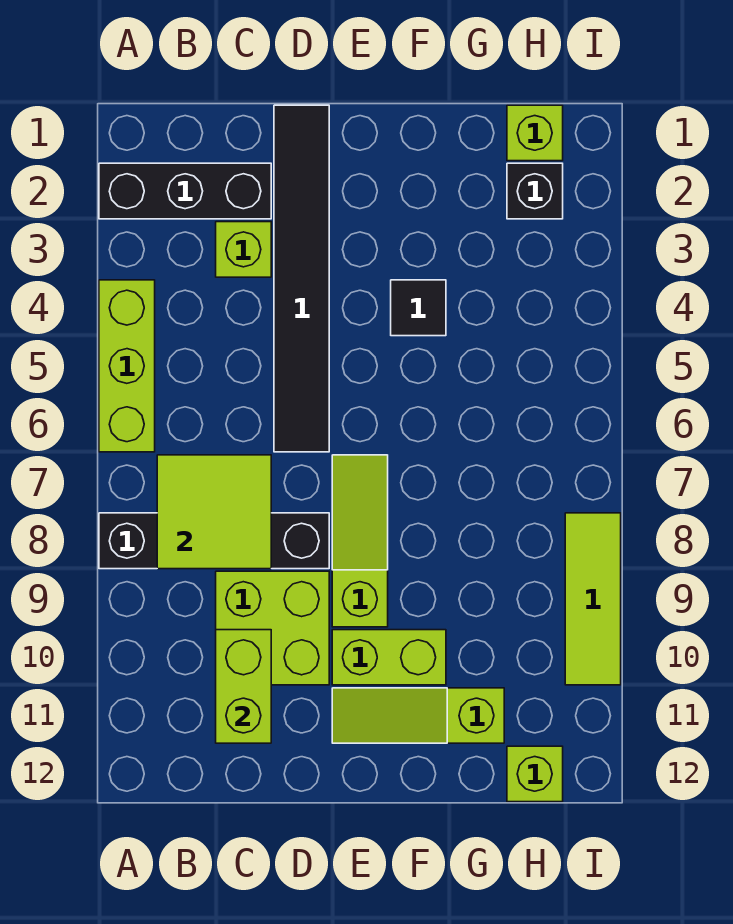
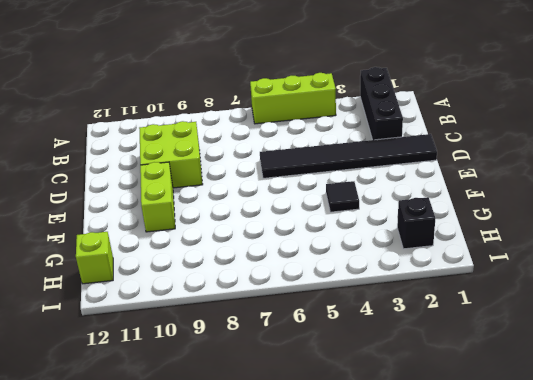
none -> black brick A8:D8 level 1
none -> lime brick C3 level 1
none -> lime slope E7:E9 level 1 top 9

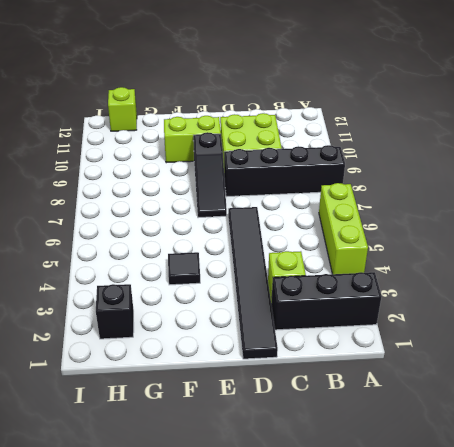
black slope E7:E9 level 1 top 9 -> lime slope E7:E9 level 1 top 9
none -> lime slope E11:G11 level 1 top G
none -> lime brick H1 level 1
none -> lime tile I8:I10 level 1

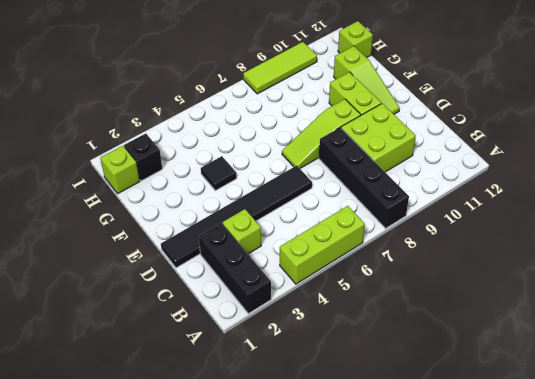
none -> lime tile B7:C8 level 2
none -> lime brick C10:C11 level 2

